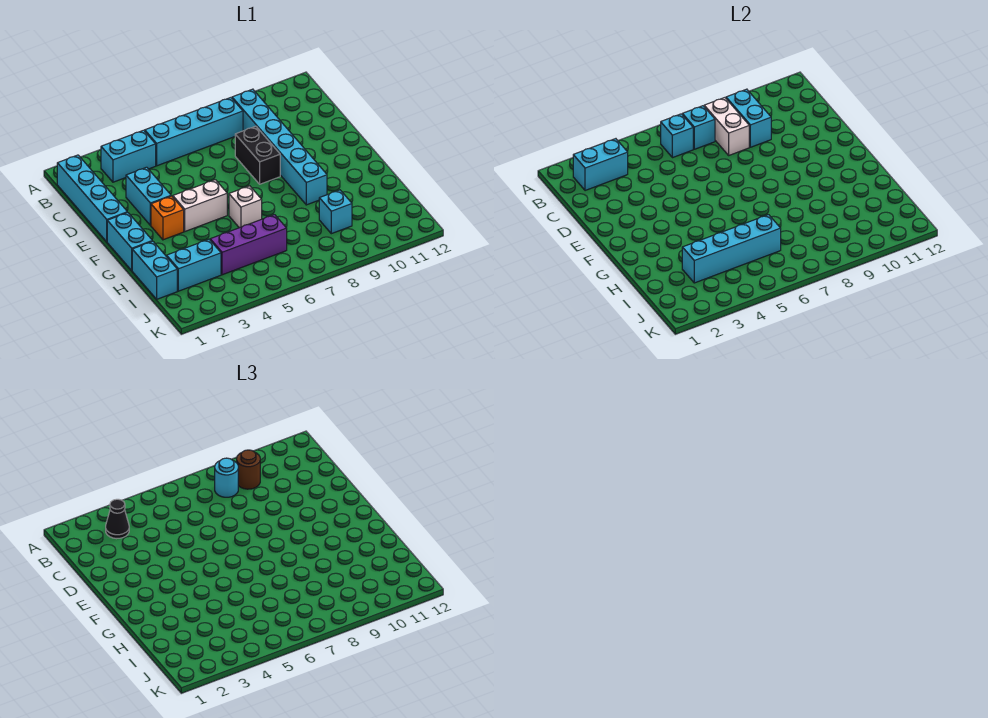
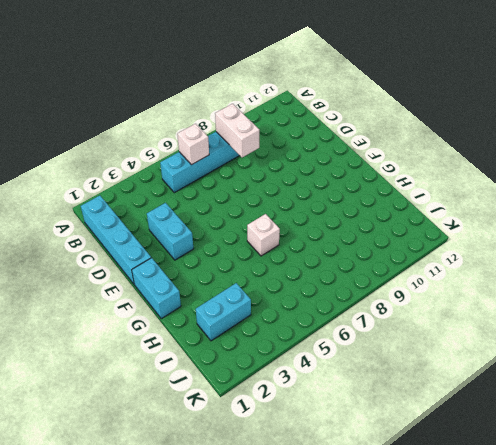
white brick B6 level 2 -> cyan brick B6 level 2
none -> cyan brick B3:B4 level 1
none -> cyan brick B9:G9 level 1
none -> black brick D8:E8 level 1

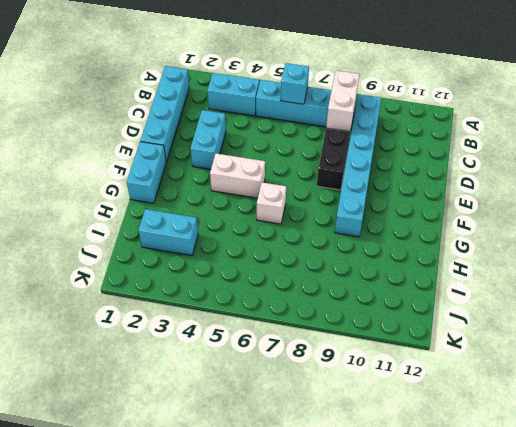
none -> orange brick F3 level 1
none -> cyan brick H1:I1 level 1
none -> purple brick I4:I6 level 1

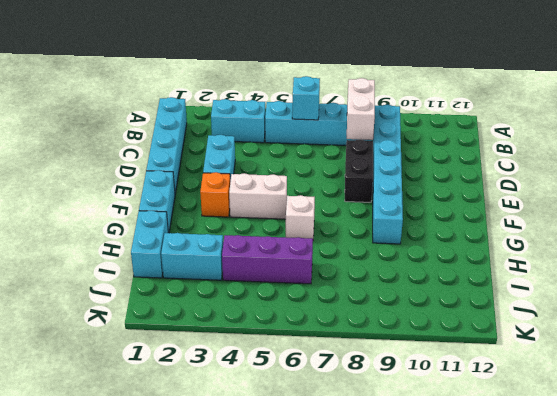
none -> cyan brick I9 level 1
none -> cyan brick B2:B3 level 2
none -> cyan brick B7 level 2

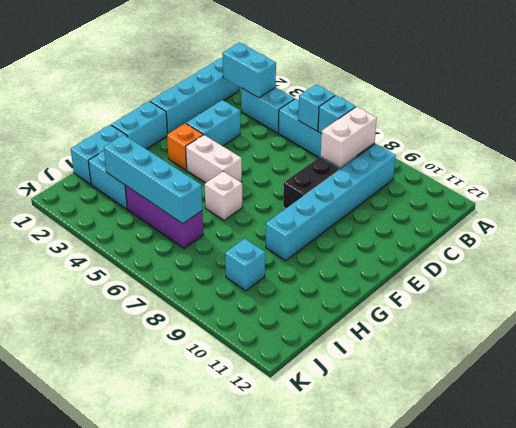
none -> cyan brick B9:C9 level 2
none -> black cone B3 level 3
none -> cyan round brick B8 level 3

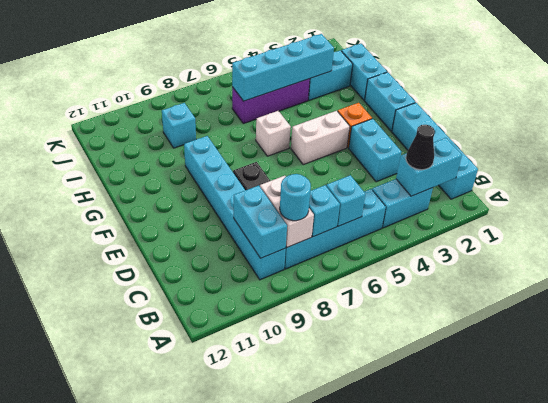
none -> brown round brick B9 level 3

